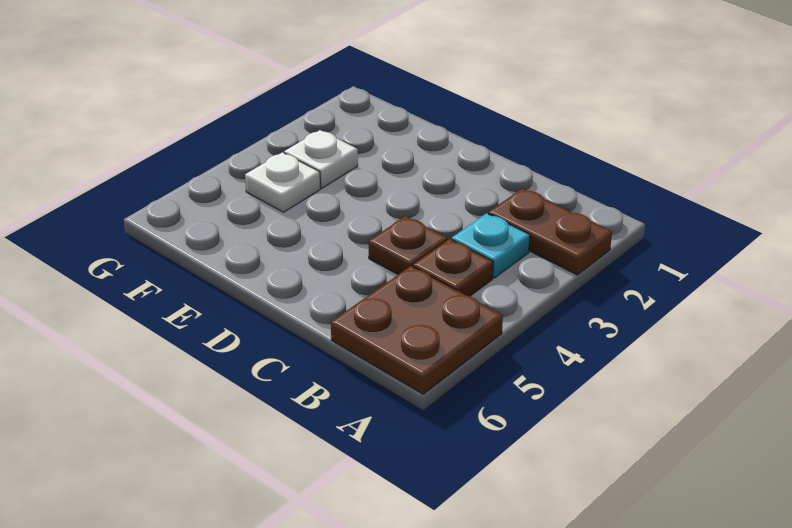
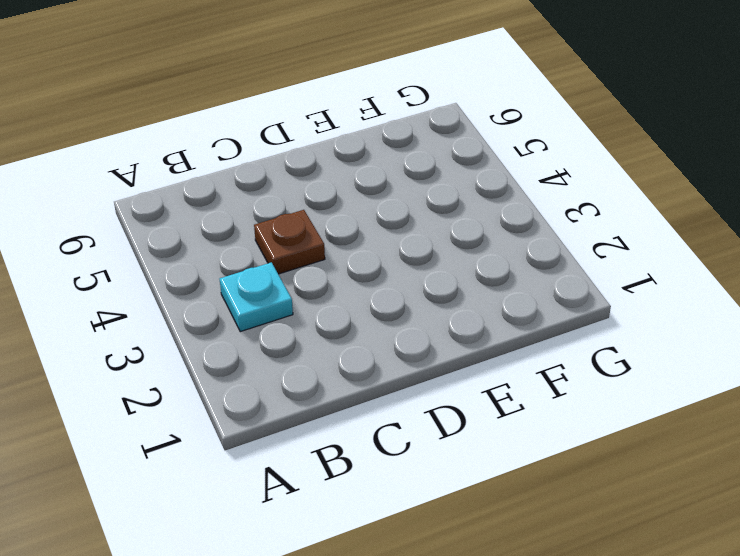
none -> brown plate A2:B2 level 1
none -> brown plate A5:B6 level 1

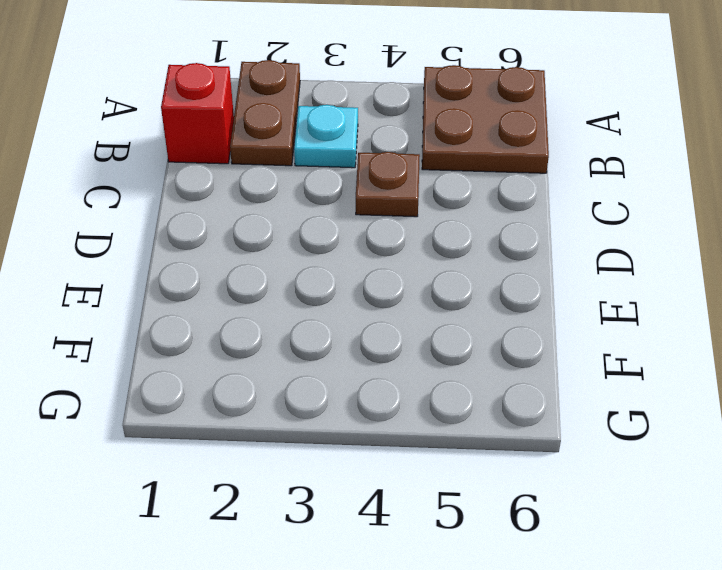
red brick B1 level 1 -> none
none -> brown plate B4 level 1
none -> white plate F3 level 1

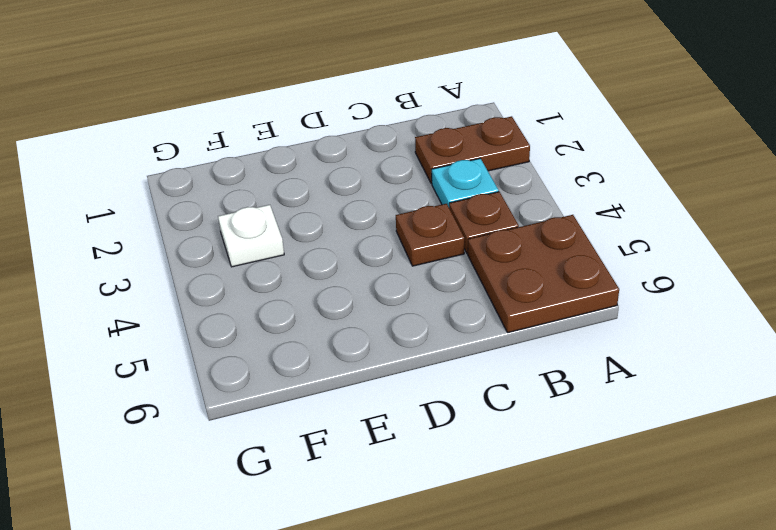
none -> white plate F4 level 1

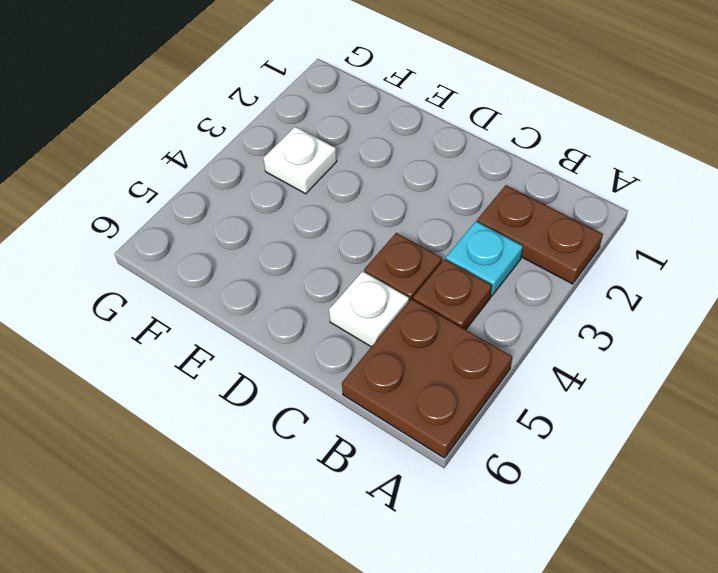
white plate C5 level 1 -> white plate F4 level 1

